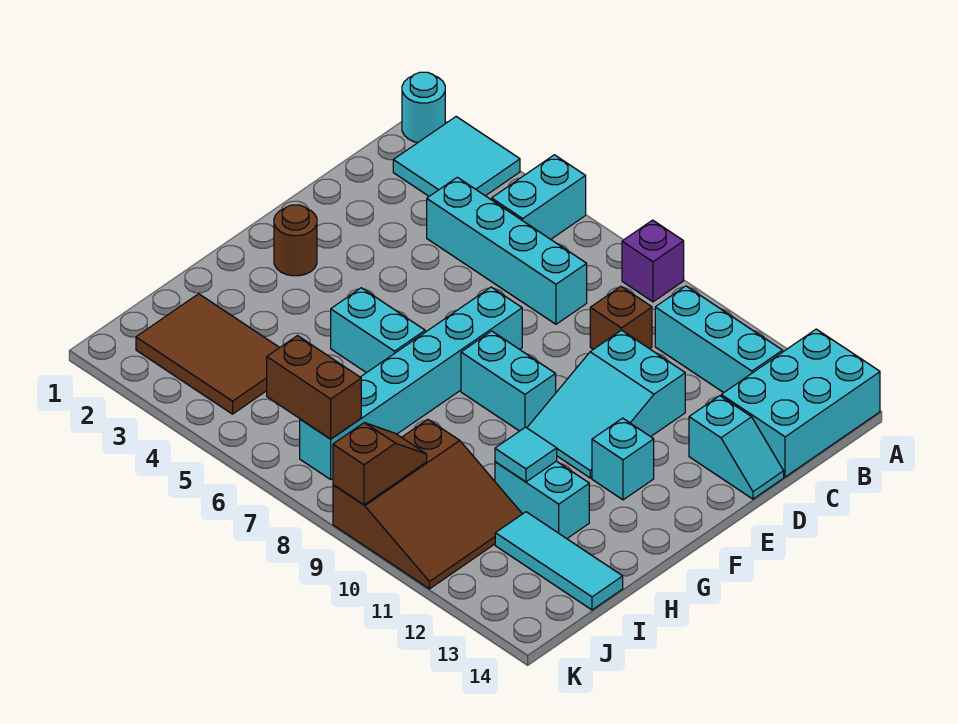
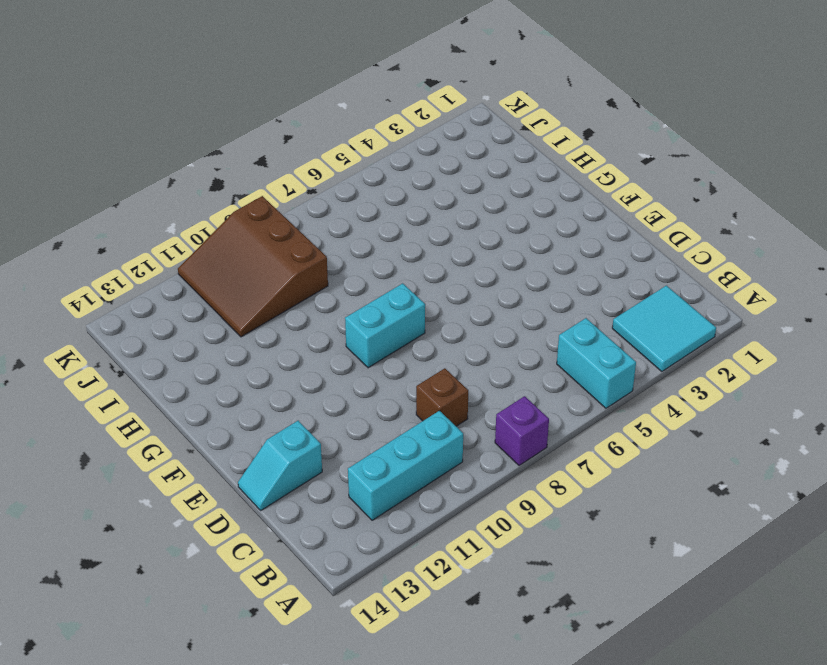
none -> cyan round brick A1 level 1
none -> cyan brick A13:C14 level 1
none -> cyan brick C4:C7 level 1

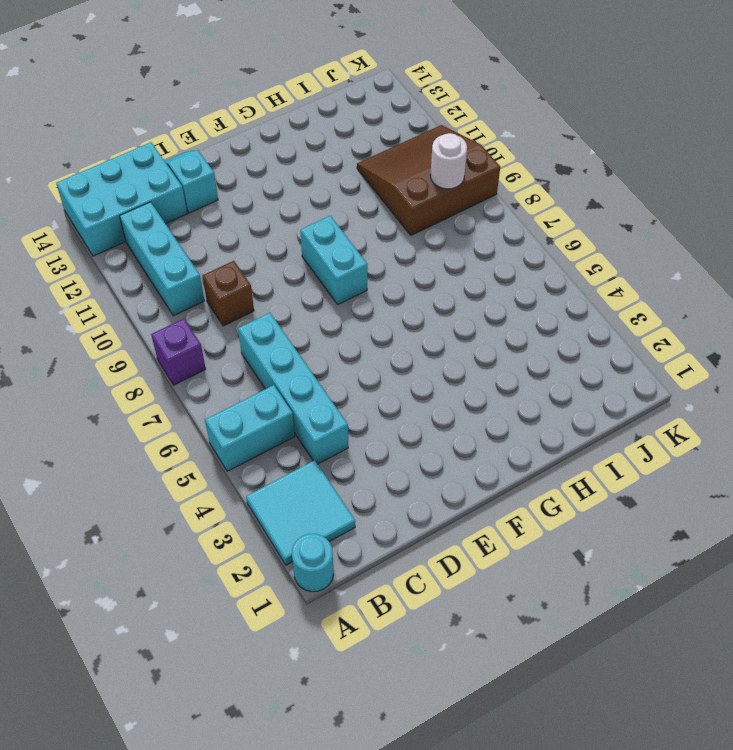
white round brick J9 level 2 -> brown slope J9:K9 level 2 top K
none -> cyan slope D10:F11 level 1 top D
none -> cyan brick E7:J7 level 1
none -> brown round brick F2 level 1

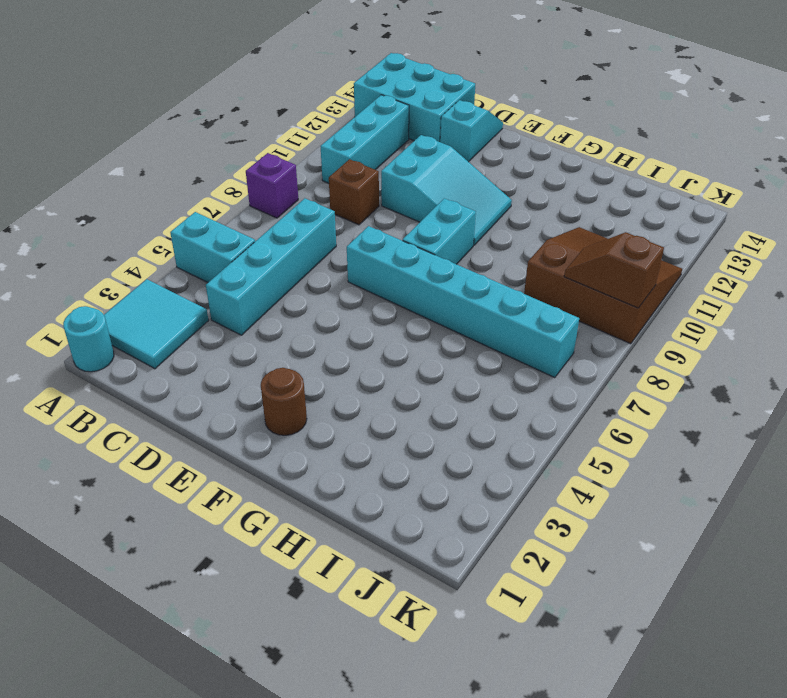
none -> cyan brick F12 level 1
none -> cyan brick G5:G6 level 1
none -> cyan brick H11:H12 level 1

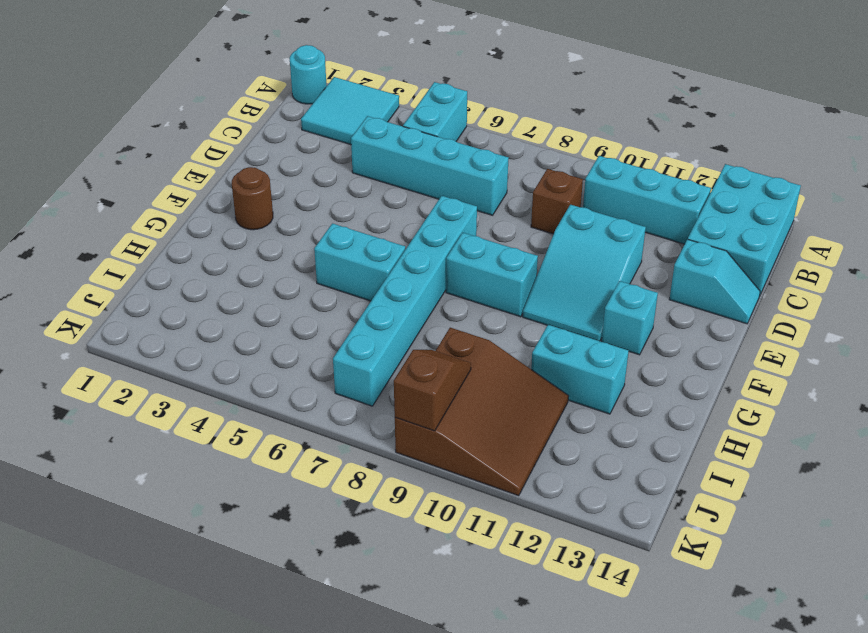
none -> purple brick A8 level 1
none -> brown tile I2:J4 level 1
none -> cyan tile I12:I14 level 1

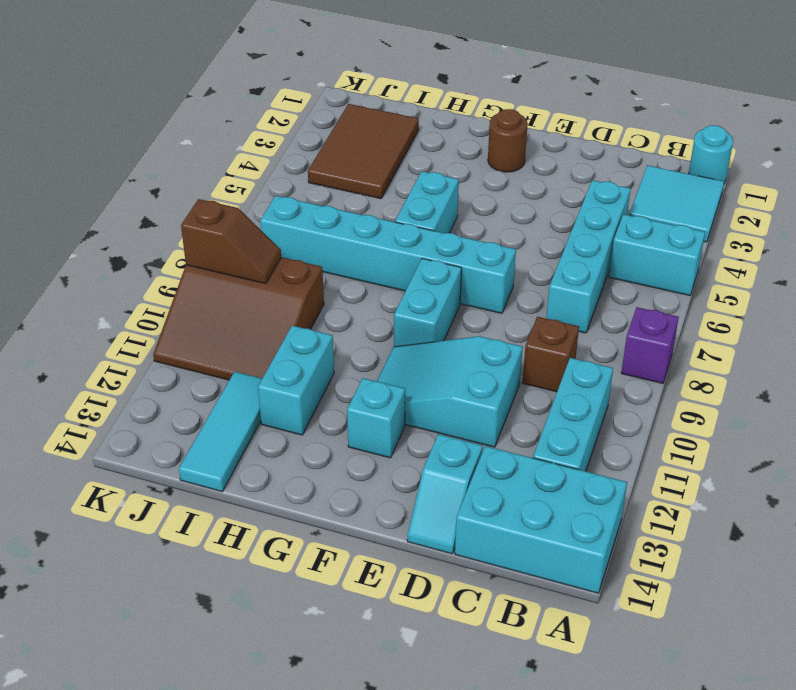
none -> cyan tile H11 level 2
none -> brown brick J6:J7 level 2

